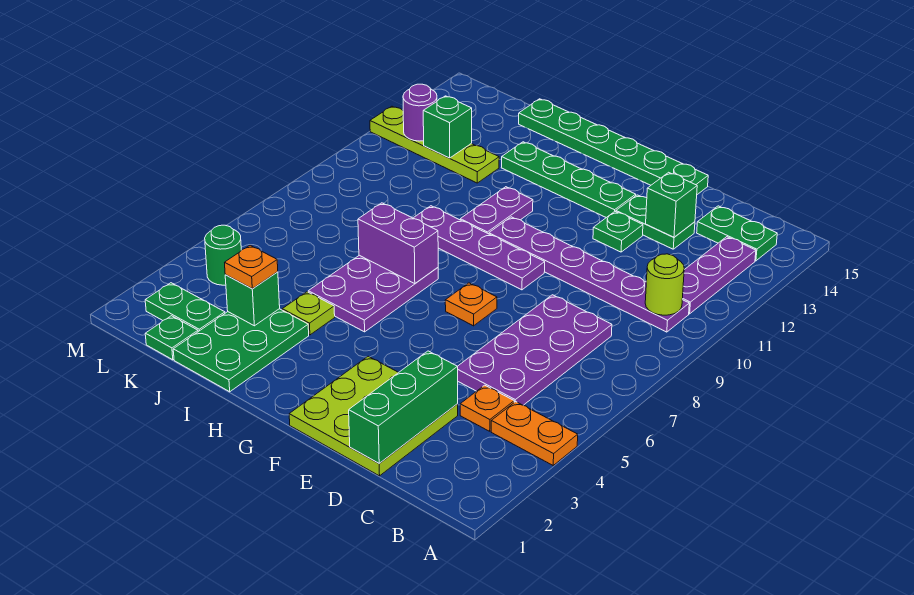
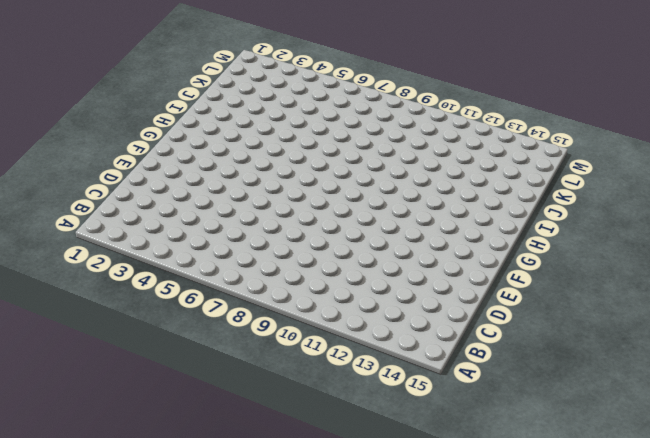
none -> orange plate A4:B4 level 1
none -> purple plate B10:G10 level 1
none -> purple plate B11:B13 level 1

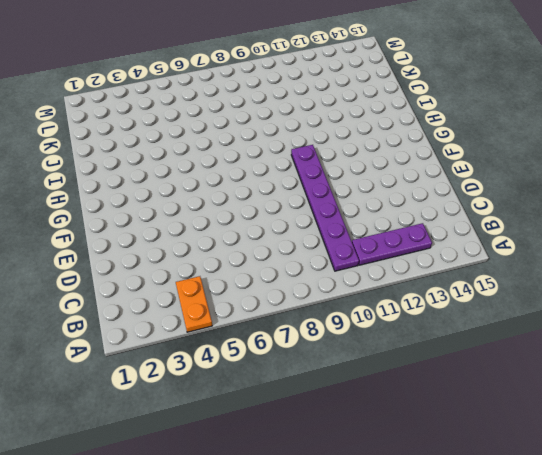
none -> green plate B14:C14 level 1
none -> orange plate C4 level 1
none -> purple plate C5:D8 level 1

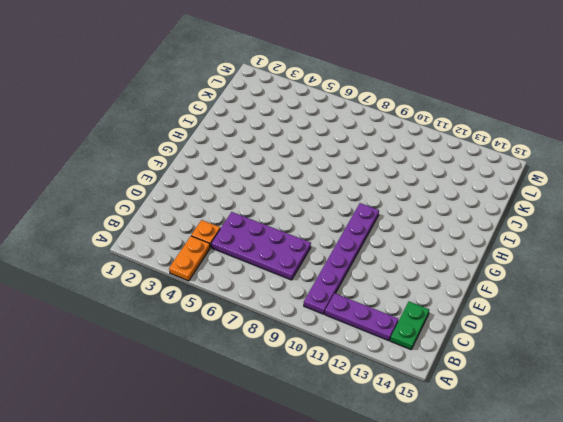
none -> lime plate D1:F3 level 1
none -> green plate D13:E13 level 1
none -> green plate E12 level 1

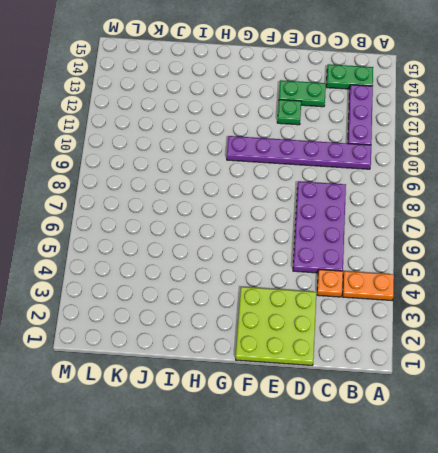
none -> green plate E15:J15 level 1
none -> orange plate F7 level 1
none -> purple plate F9:I9 level 1

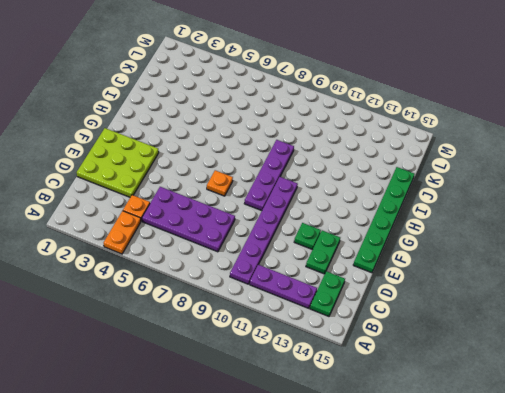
none -> green plate F13:I13 level 1
none -> purple plate H5:I7 level 1
none -> purple plate H10:H11 level 1

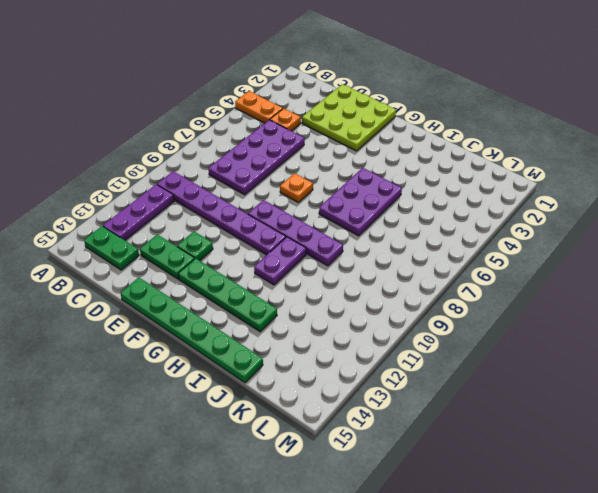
none -> green plate I1:J3 level 1
none -> lime plate I4 level 1
none -> lime plate J12:M12 level 1

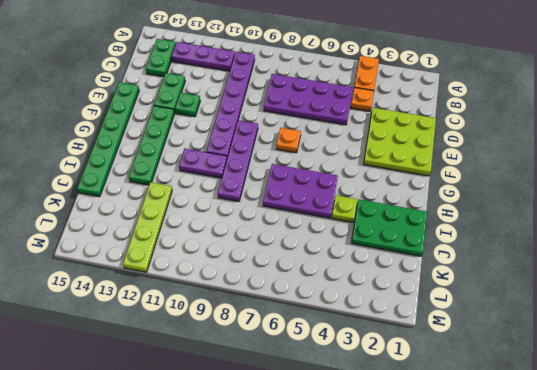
none -> green plate K1 level 1
none -> green plate K2:L2 level 1
none -> green round brick L4 level 1

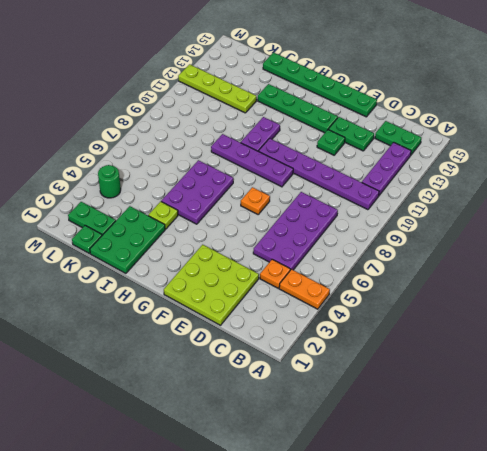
none -> lime round brick B10 level 2
none -> green brick D1:D3 level 2
none -> green brick D13 level 2

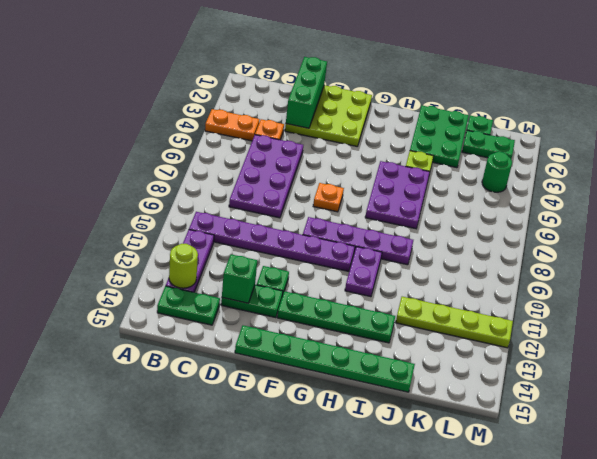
lime round brick B13 level 2 -> lime round brick B10 level 2
none -> purple brick H7:I7 level 2
none -> green brick J3 level 2
none -> green brick K12 level 2

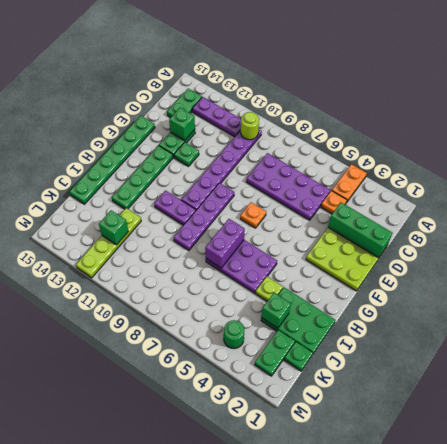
none -> purple round brick L12 level 2
none -> orange plate J3 level 3

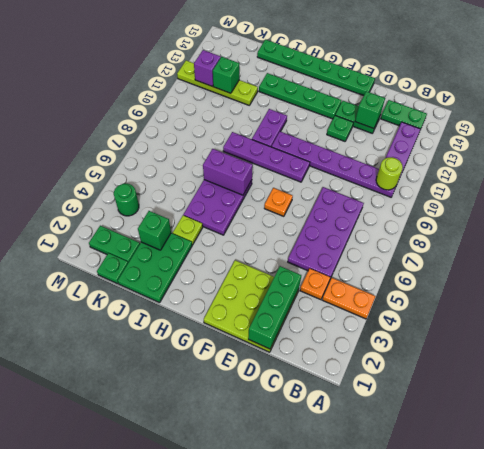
purple brick L12 level 2 -> purple round brick L12 level 2
none -> orange plate J3 level 3

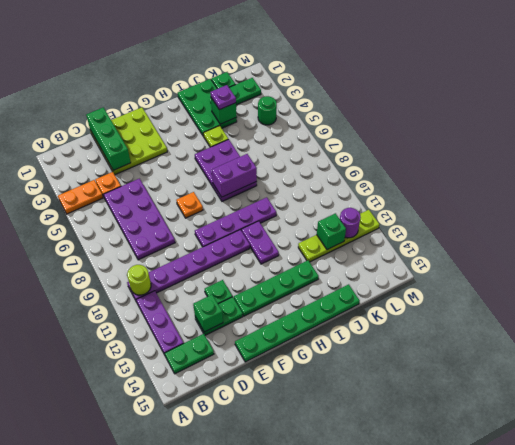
purple plate J3 level 3 -> orange plate J3 level 3

